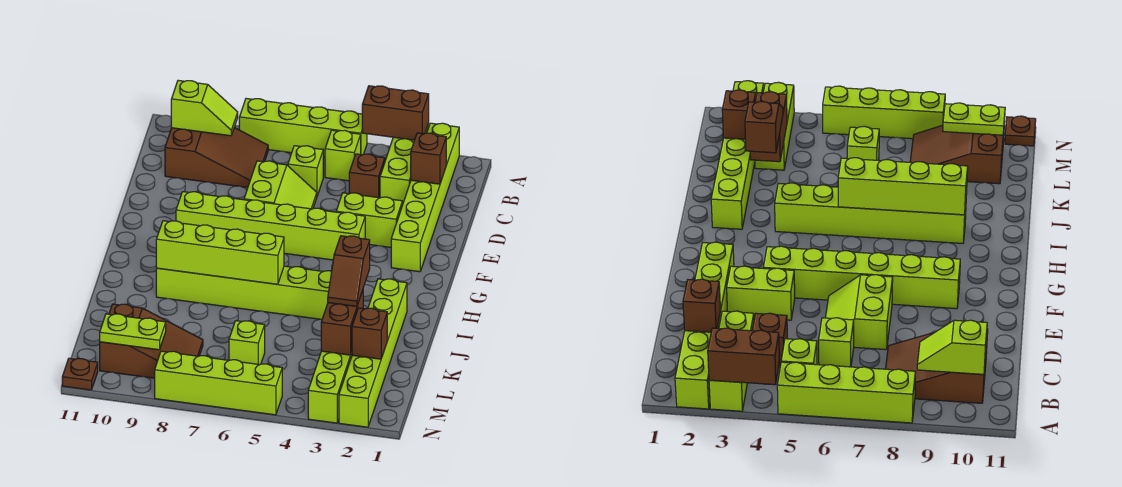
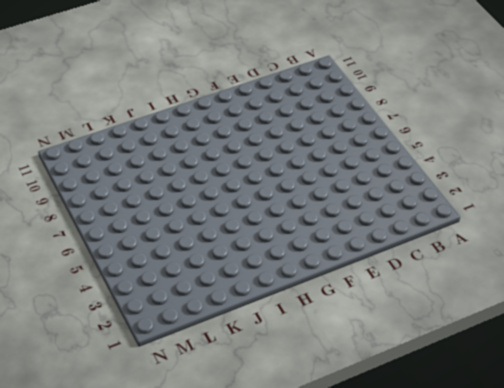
none -> lime brick A2:F2 level 1
none -> lime brick A3:C3 level 1
none -> lime brick A5:A8 level 1

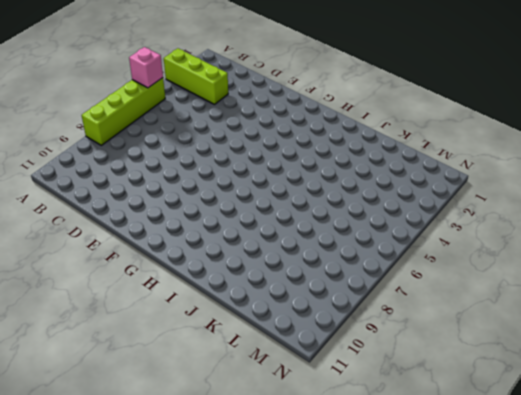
pink brick A5 level 2 -> none
none -> lime brick A2:F2 level 1
none -> lime brick B5 level 1
none -> brown slope B8:C10 level 1 top 10

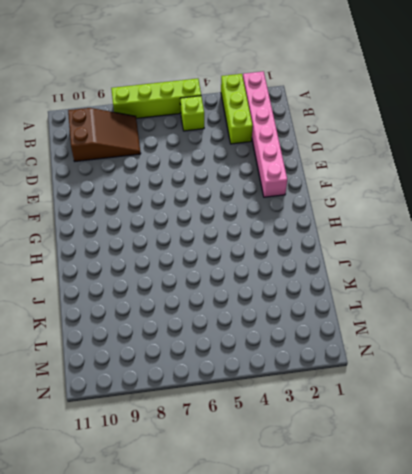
pink brick A2:F2 level 1 -> lime brick A2:F2 level 1
none -> brown brick C4 level 1
none -> lime brick C6 level 1
none -> lime slope D6:E7 level 1 top 7

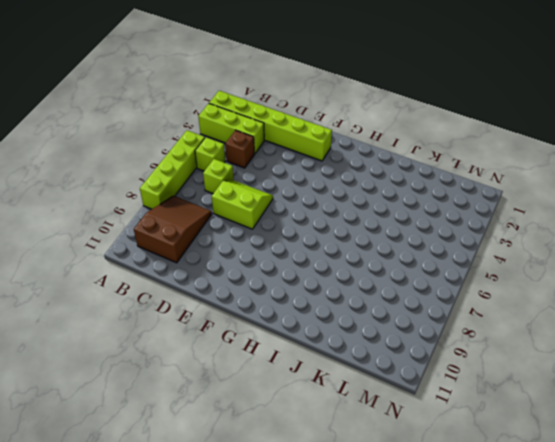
none -> lime brick E3:E4 level 1
none -> lime brick F4:F9 level 1
none -> lime brick I2:N2 level 1

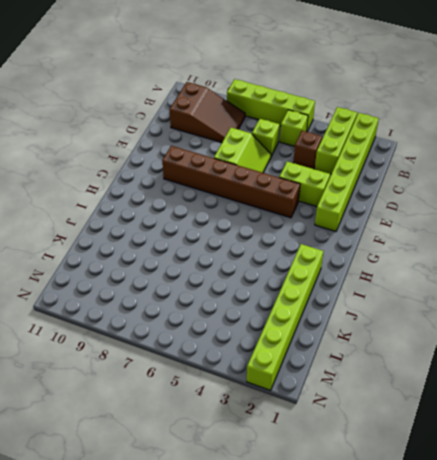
brown brick F4:F9 level 1 -> lime brick F4:F9 level 1
none -> lime brick I4:I9 level 1
none -> lime brick L3:N3 level 1
none -> lime brick L6 level 1

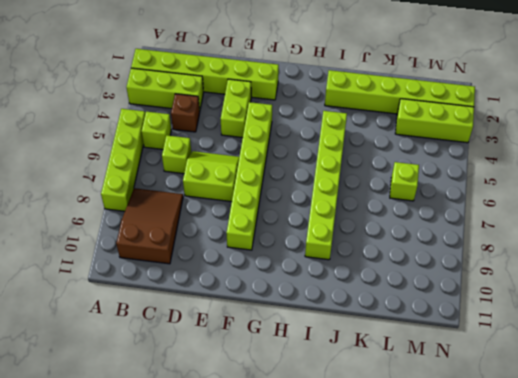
none -> brown slope L8:M10 level 1 top 10
none -> lime brick N5:N8 level 1
none -> brown plate N11 level 1

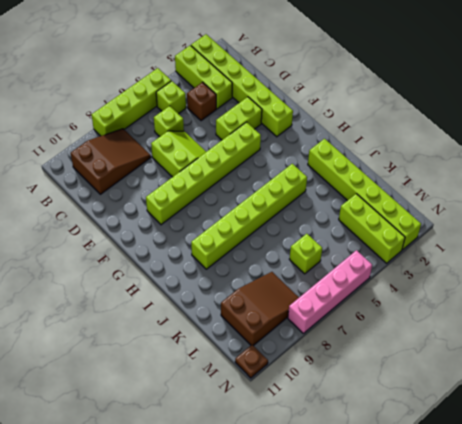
pink brick N5:N8 level 1 -> lime brick N5:N8 level 1
none -> brown brick A3:A4 level 2
none -> lime slope B9:B10 level 2 top 10
none -> brown brick C2 level 2

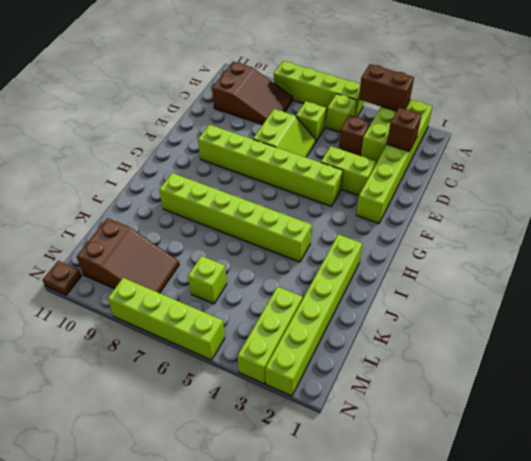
none -> lime slope B9:B10 level 2 top 10
none -> lime brick I6:I9 level 2
none -> brown brick K3:L3 level 2

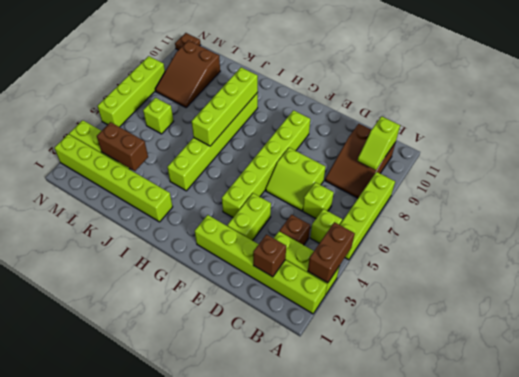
none -> brown brick L2 level 2
none -> lime plate M9:M10 level 2
none -> brown slope J3:K3 level 3 top J

